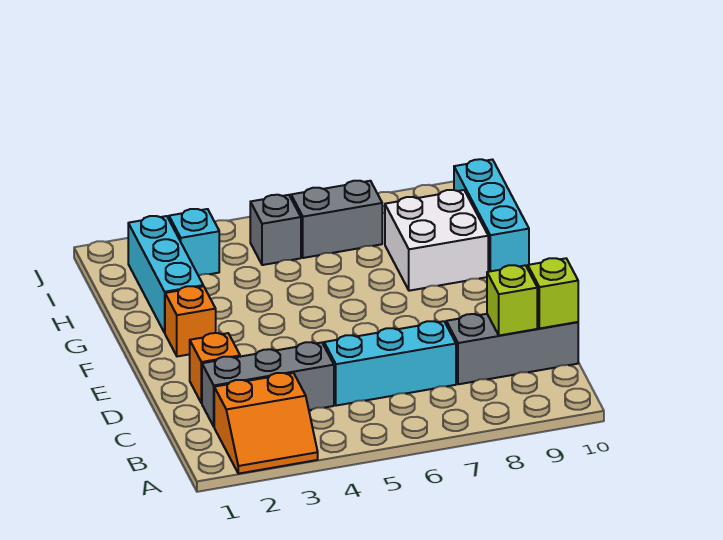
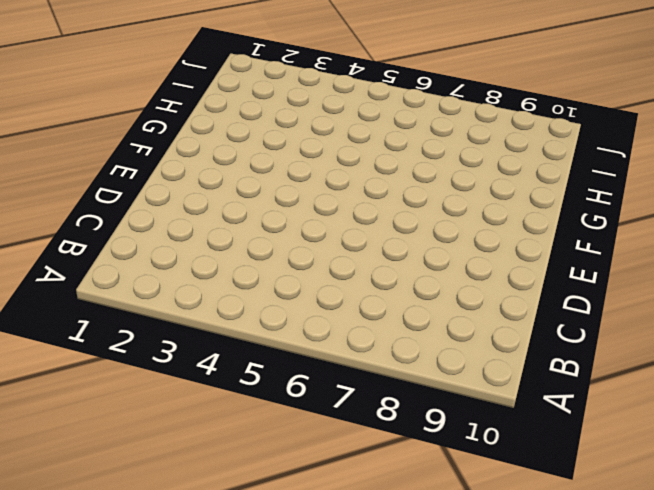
none -> orange slope A2:B3 level 1 top B
none -> grey brick C2:C4 level 1
none -> cyan brick C5:C7 level 1

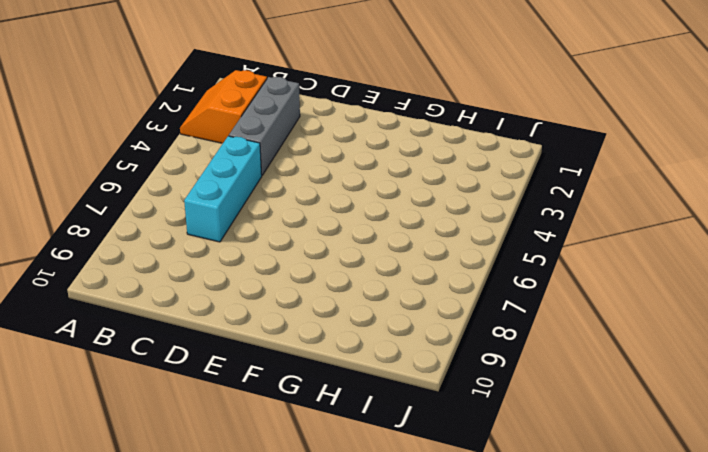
none -> grey brick C8:C10 level 1
none -> orange brick D2 level 1
none -> orange brick F2 level 1

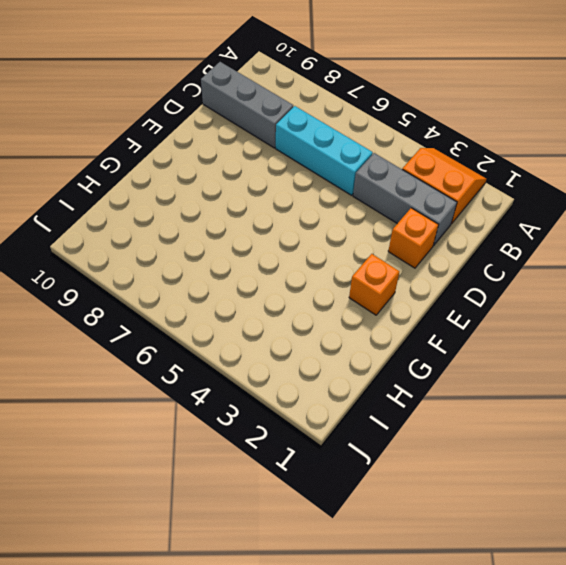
none -> cyan brick G2:I2 level 1
none -> white brick G8:H9 level 1
none -> cyan brick G10:I10 level 1

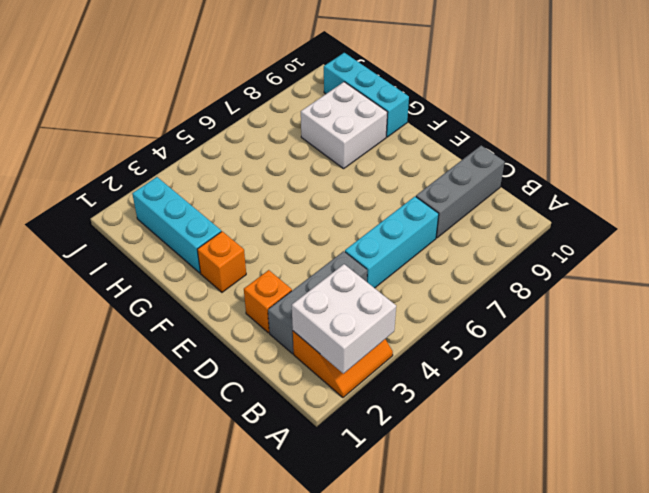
white brick A2:B3 level 2 -> none
none -> cyan brick I3 level 1
none -> grey brick I5 level 1
none -> grey brick I6:I7 level 1

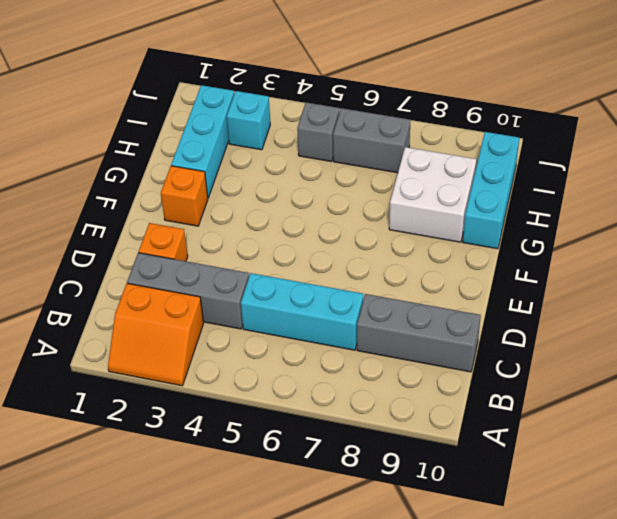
none -> lime brick C9 level 2
none -> lime brick C10 level 2

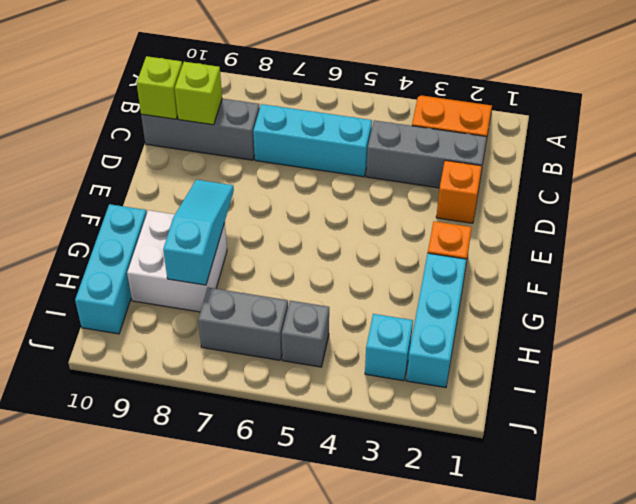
cyan slope F8:H8 level 2 top H -> none

